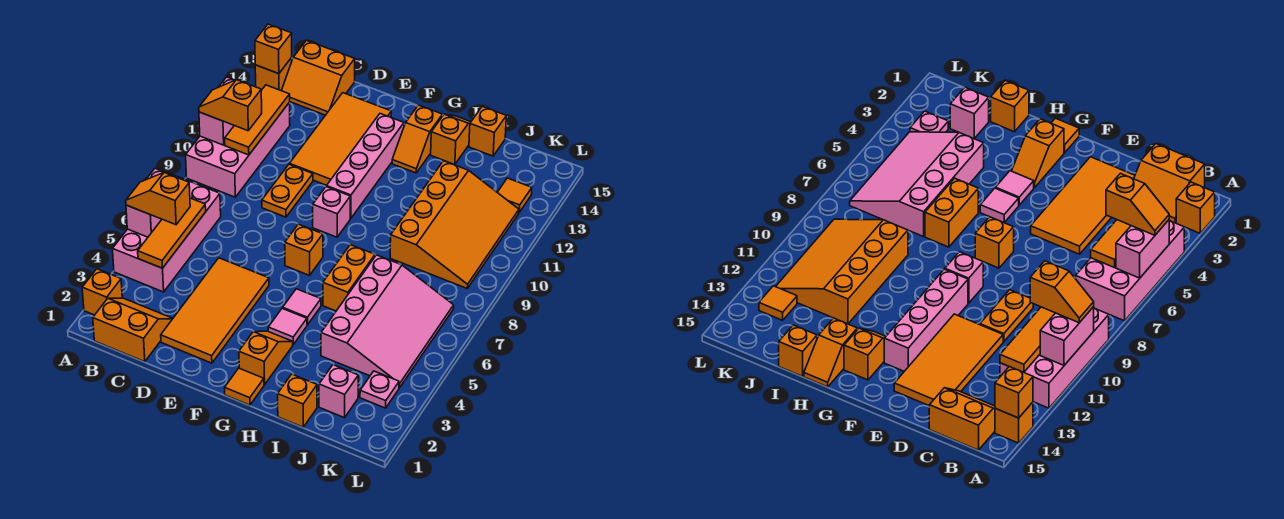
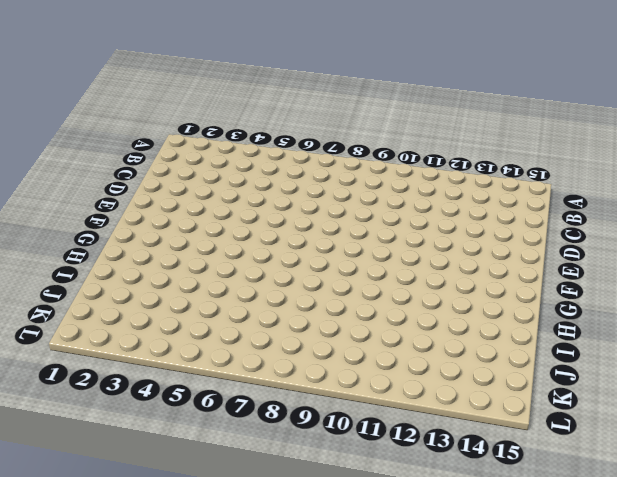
none -> orange brick A2 level 1
none -> pink brick A4:B7 level 1
none -> pink brick A9:B12 level 1
none -> orange brick A14 level 1

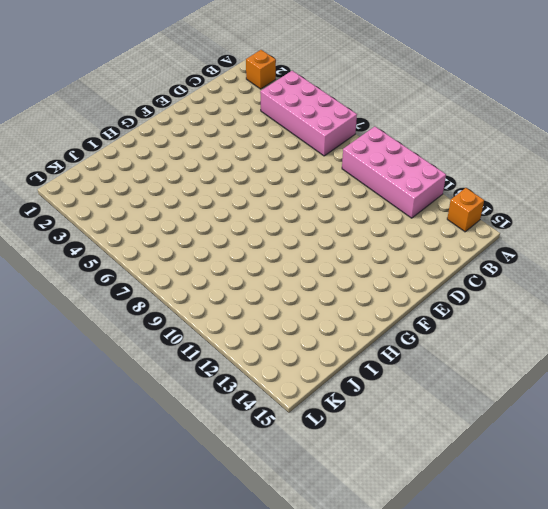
none -> orange slope B1:C2 level 1 top 1
none -> orange slope B14:C15 level 1 top 15
none -> orange tile D2:E5 level 1
none -> orange plate D9:D10 level 1

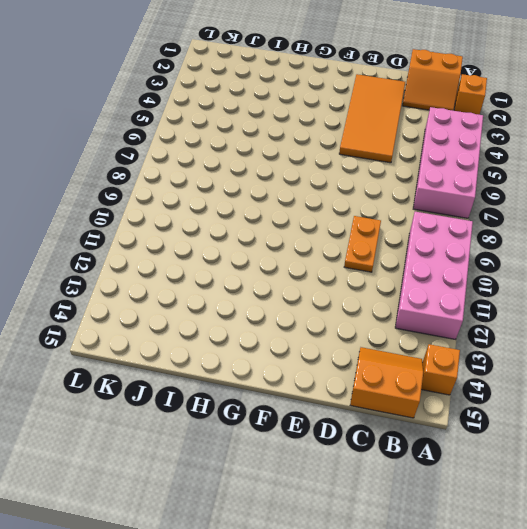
none -> orange tile D11:E14 level 1
none -> orange brick F7 level 1
none -> pink brick F9 level 1
none -> pink brick F10:F13 level 1

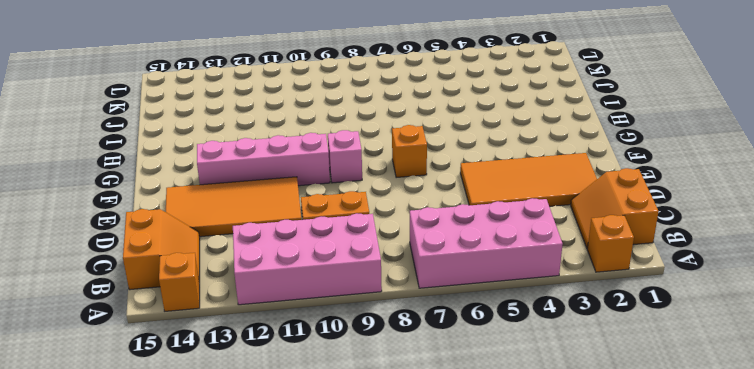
none -> orange tile G1 level 1
none -> orange slope G2:G3 level 1 top 2
none -> pink tile G4 level 1
none -> pink tile G5 level 1

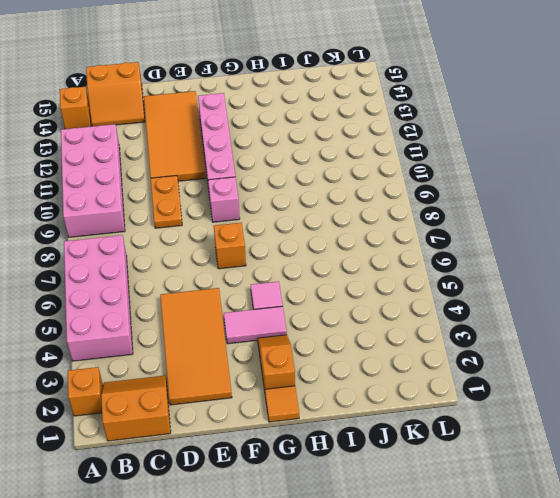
pink tile F4:G4 level 1 -> pink tile G4 level 1
none -> orange slope G13:G14 level 1 top 14
none -> orange brick H6:H7 level 1
none -> orange slope H14:H15 level 1 top 14
none -> orange brick I1 level 1

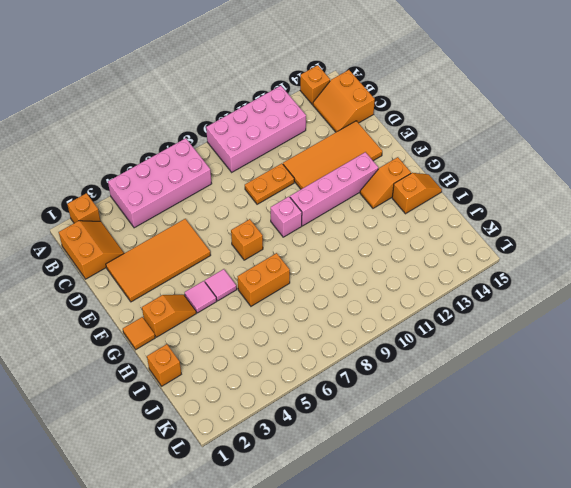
none -> pink slope I4:K7 level 1 top I
none -> orange slope I9:K12 level 1 top I
none -> orange brick I15 level 1
none -> pink brick J2 level 1

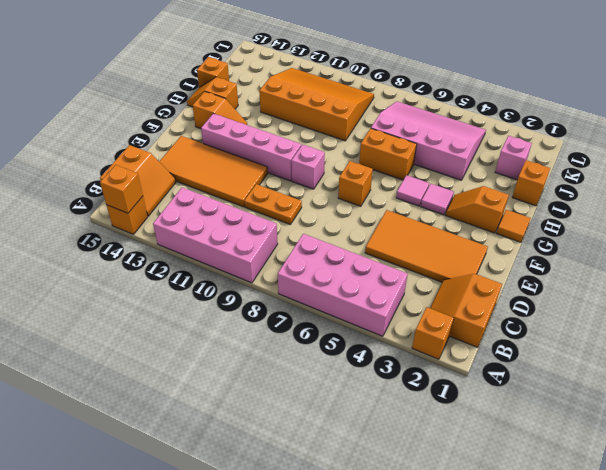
none -> pink plate K3 level 1
none -> orange tile K13 level 1
none -> pink brick A5:A6 level 2
none -> pink brick A10:A11 level 2

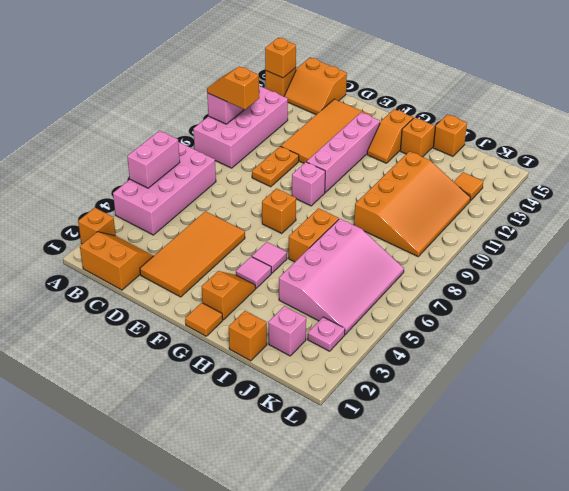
none -> orange tile B4:B6 level 2
none -> orange tile B10:B12 level 2
none -> orange slope A5:B5 level 3 top B

